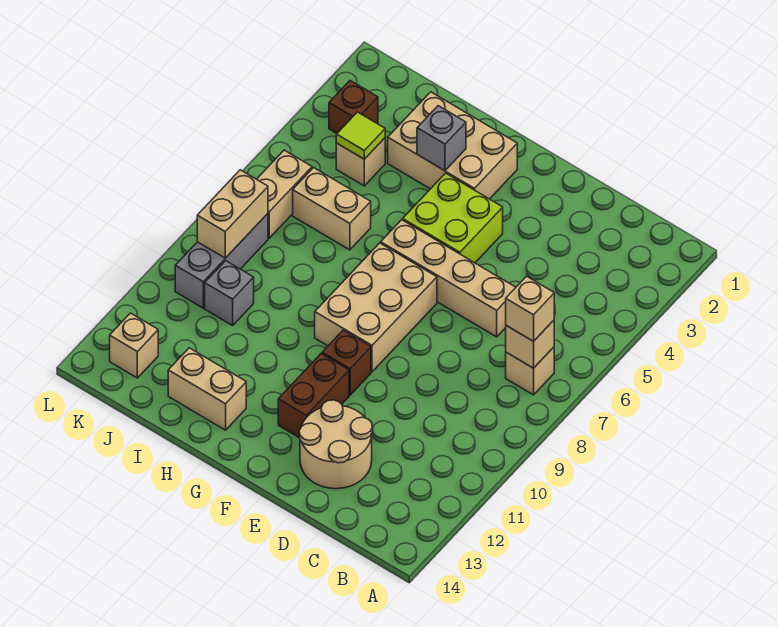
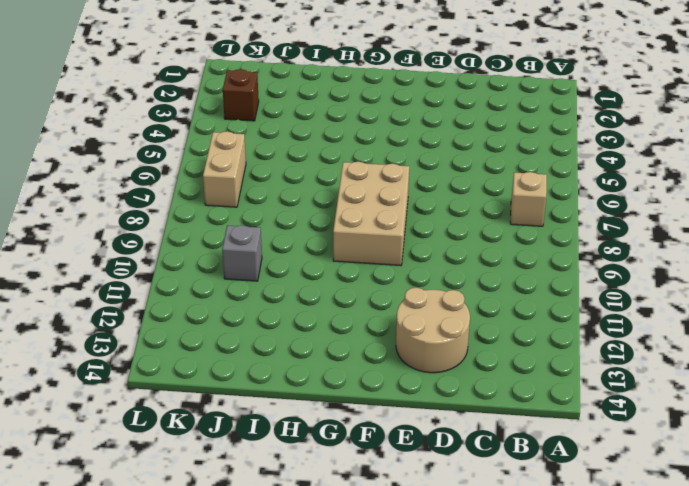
none -> tan brick D6:G6 level 1
none -> lime brick F4:G5 level 1
none -> brown brick F10 level 1

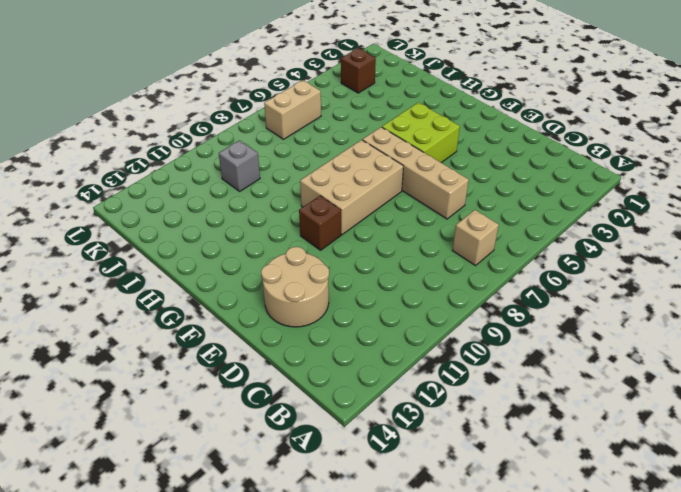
none -> brown brick F11:F12 level 1
none -> tan brick G2:I3 level 1
none -> tan brick H13:I13 level 1

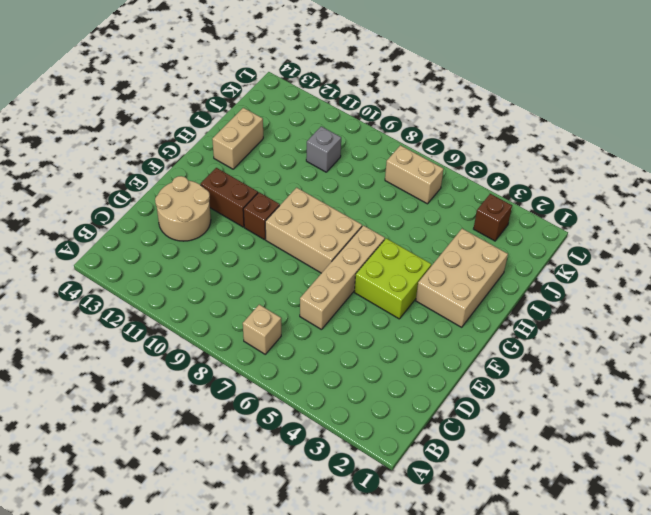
none -> tan brick I6:J6 level 1
none -> tan brick J4 level 1
none -> grey brick K8:K10 level 1

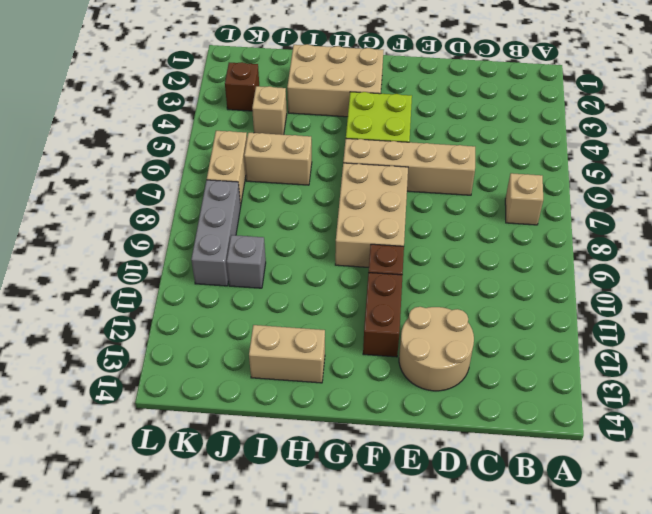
none -> tan brick K13 level 1
none -> tan brick B7 level 2
none -> grey brick H3 level 2

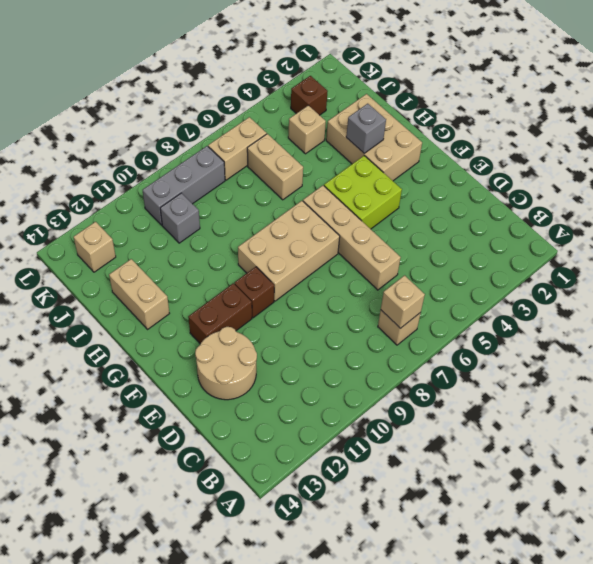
none -> lime tile J4 level 2
none -> tan brick K8:K9 level 2
none -> tan brick B7 level 3

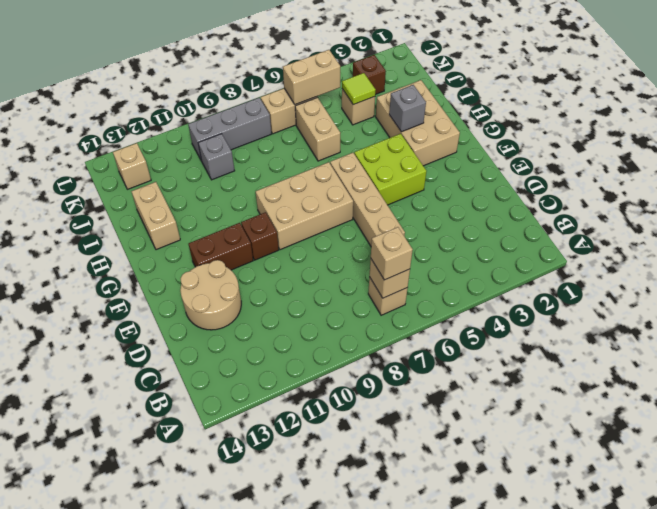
tan brick K5:K6 level 2 -> tan brick K8:K9 level 2

